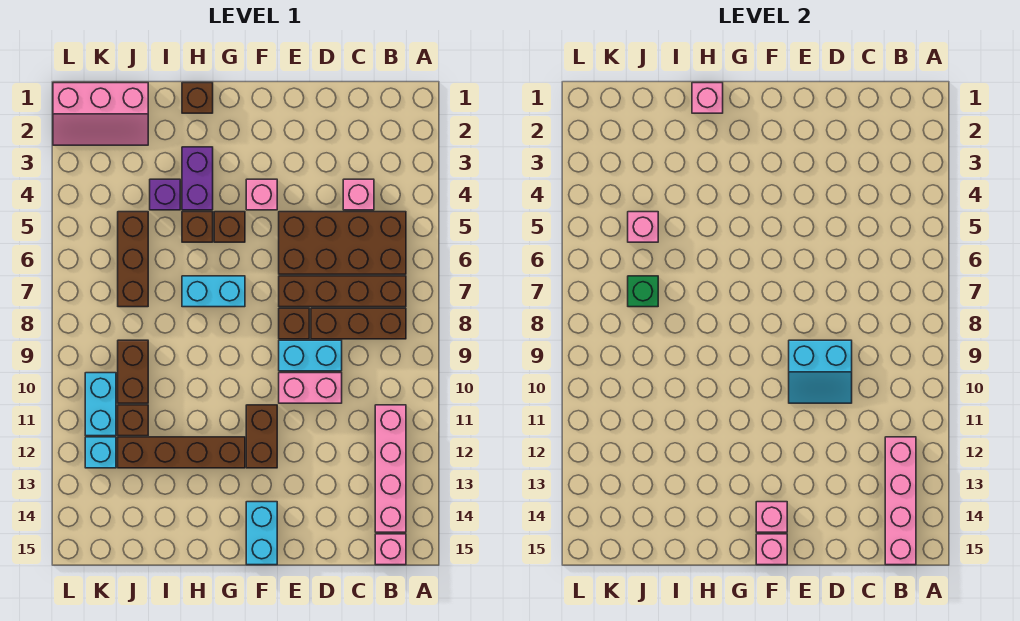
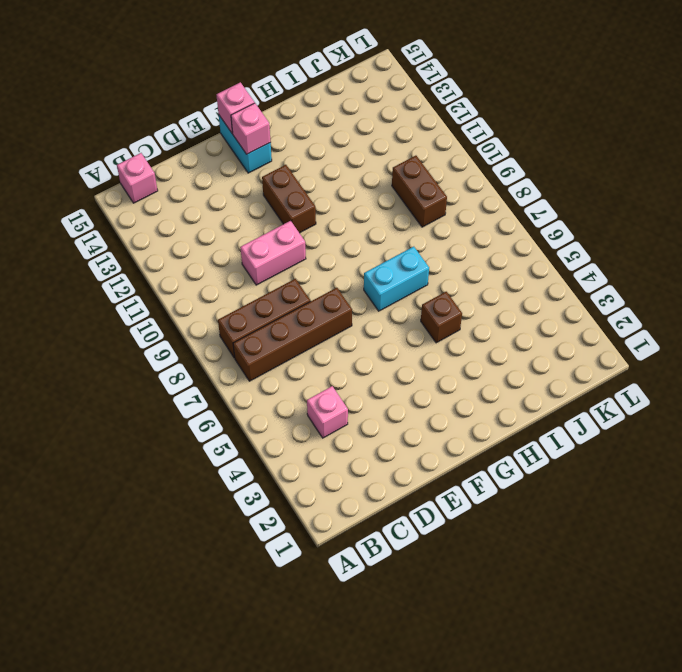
none -> brown brick B5:E6 level 1
none -> pink brick B11:B14 level 1
none -> cyan brick D9:E9 level 1
none -> brown brick E8 level 1

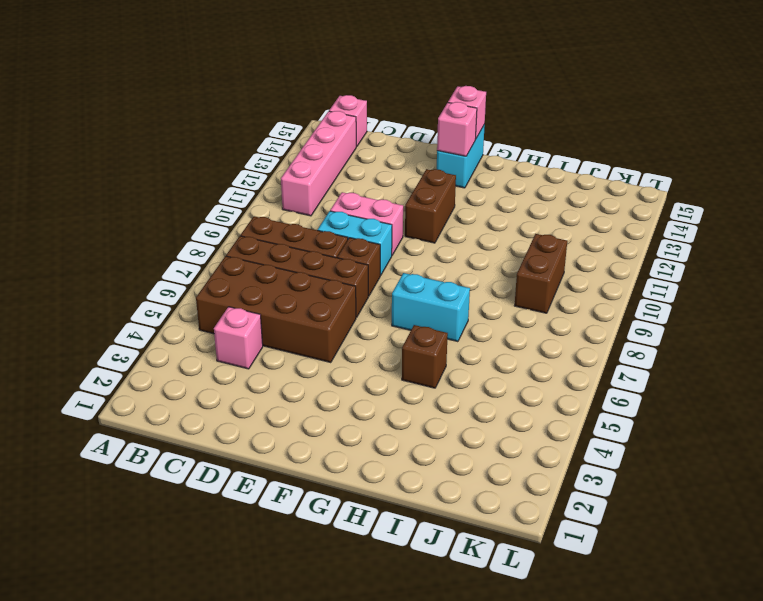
none -> pink brick F4 level 1
none -> brown brick G5 level 1
none -> brown brick G12:J12 level 1
none -> brown brick H1 level 1

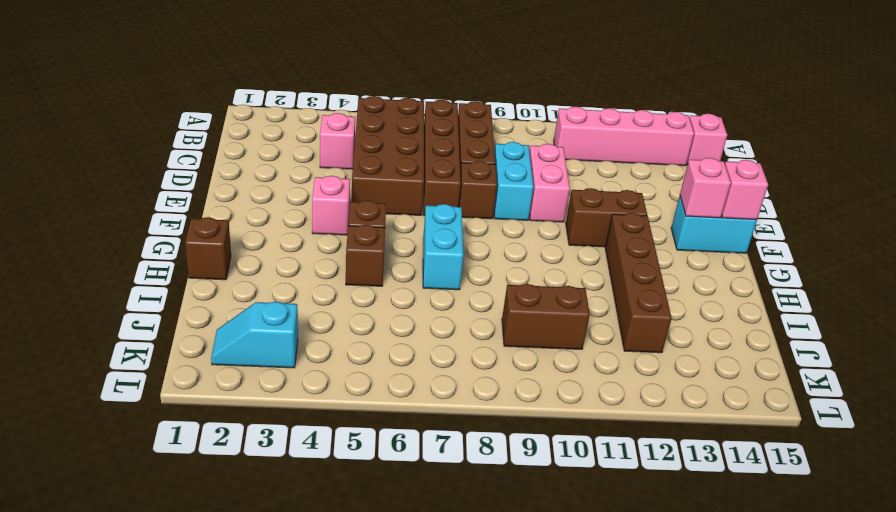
cyan slope K2:K3 level 1 top 3 -> pink slope J1:L2 level 1 top 1
none -> purple brick H3:H4 level 1
none -> purple brick I4 level 1
none -> brown brick J5:J7 level 1
none -> brown brick J11 level 1

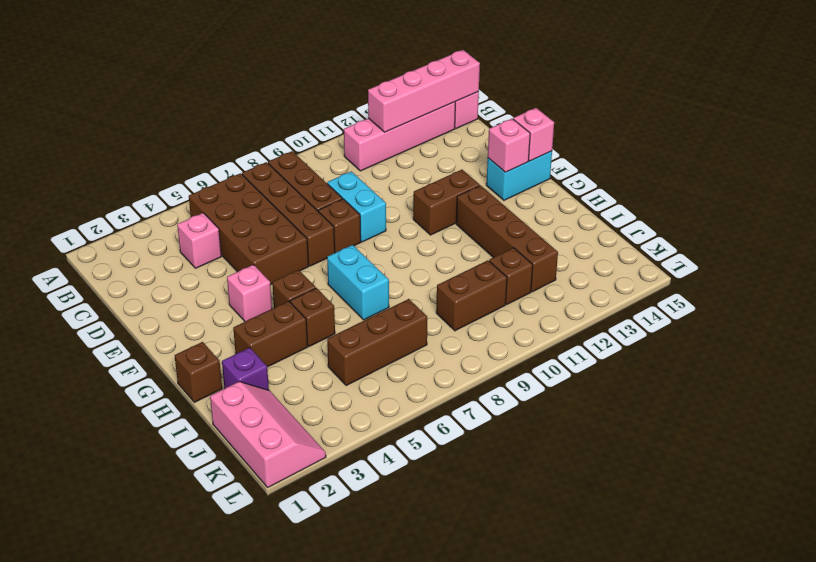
brown brick H3:H4 level 1 -> purple brick H3:H4 level 1
purple brick I2 level 1 -> purple brick I4 level 1
none -> pink brick D10:E10 level 1
none -> cyan brick K10:K11 level 1
none -> cyan brick K12 level 1
none -> cyan slope D9:E10 level 2 top 9

